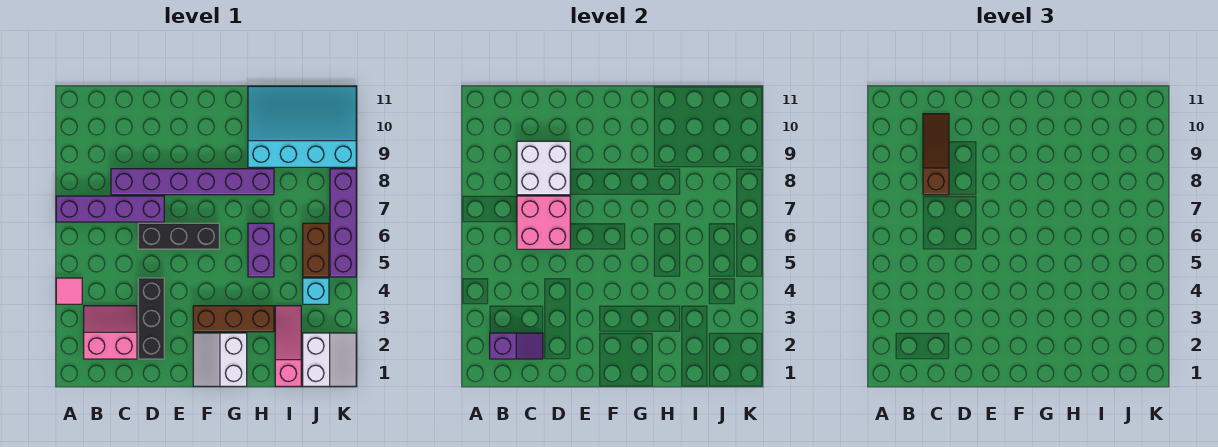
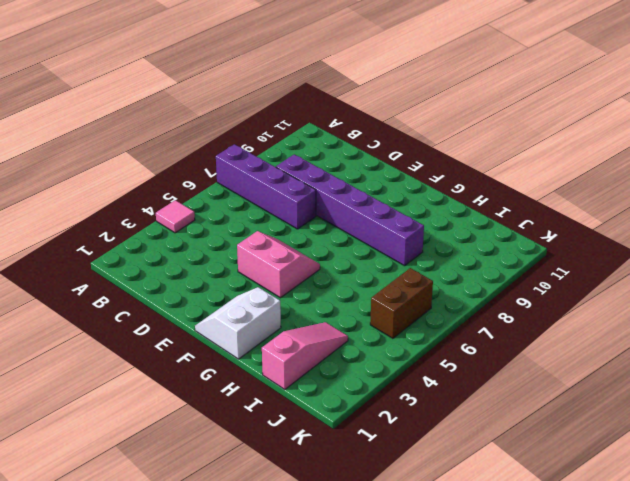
pink slope E4:F5 level 1 top 4 -> pink slope B2:C3 level 1 top 2
none -> black brick D2:D4 level 1
none -> black brick D6:F6 level 1
none -> brown brick F3:H3 level 1

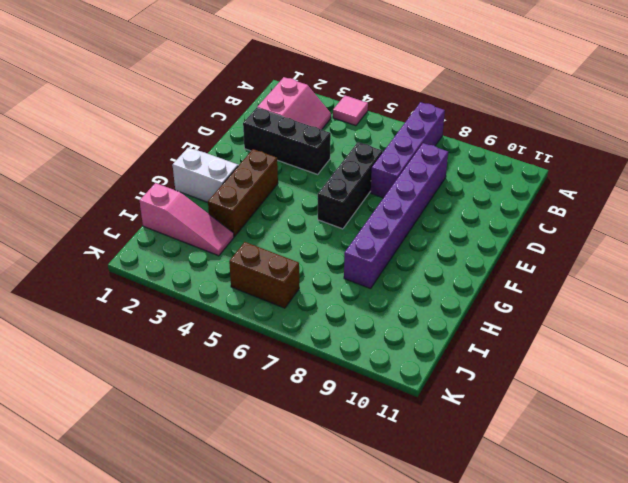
none -> purple brick H5:H6 level 1
none -> cyan slope H9:K11 level 1 top 9
none -> white slope J1:K2 level 1 top J

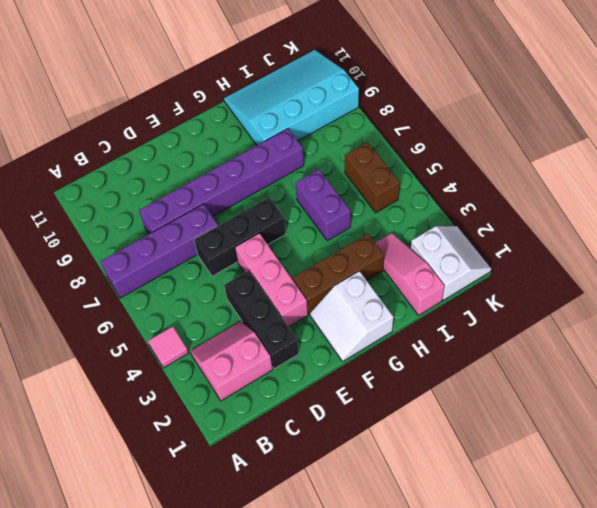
pink brick E3:E5 level 1 -> none
none -> cyan brick J4 level 1
none -> purple brick K5:K8 level 1
none -> purple slope B2:C2 level 2 top B

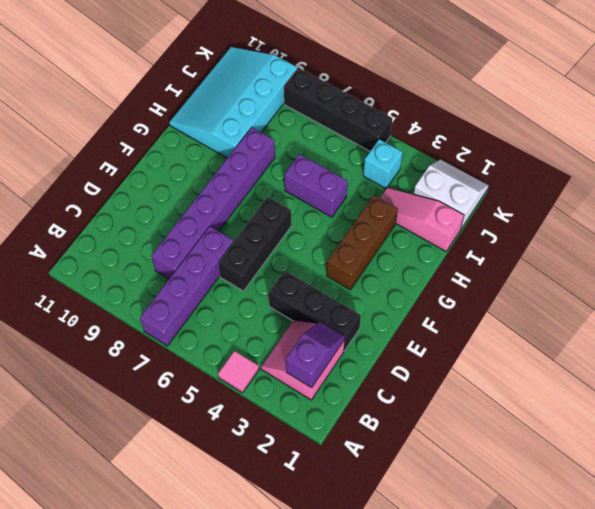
black brick K5:K8 level 1 -> purple brick K5:K8 level 1
none -> white slope F1:G2 level 1 top G
none -> brown brick J5:J6 level 1
none -> pink brick C6:D7 level 2

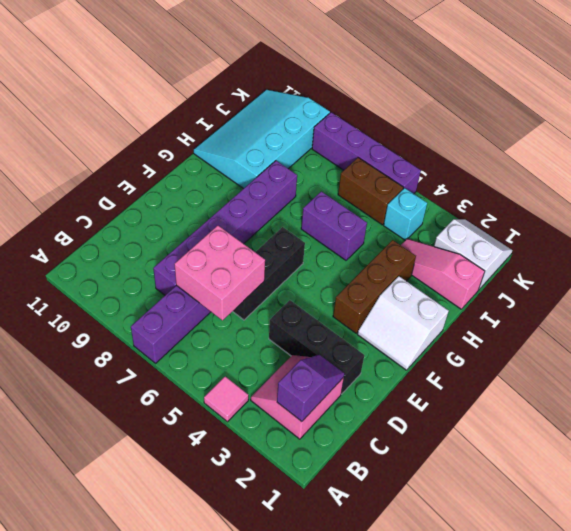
none -> white brick C8:D9 level 2
none -> brown slope C8:C10 level 3 top 8

